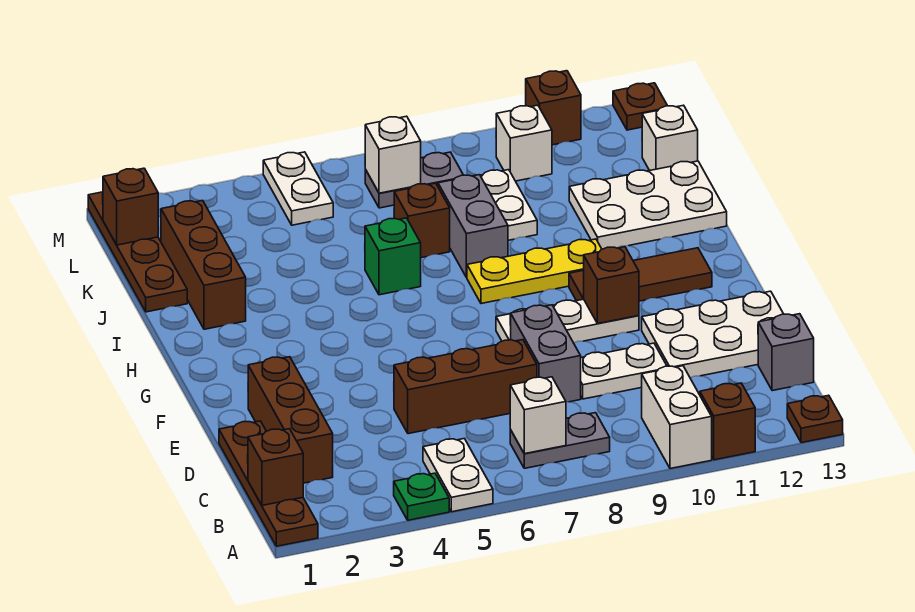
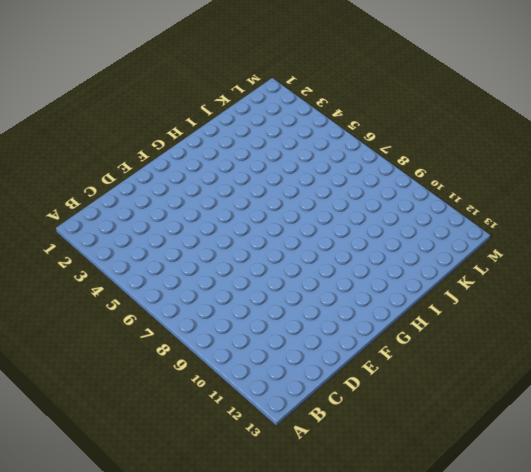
none -> brown plate A1:D1 level 1
none -> green plate A4 level 1
none -> white plate A5:B5 level 1
none -> white brick A10:B10 level 1

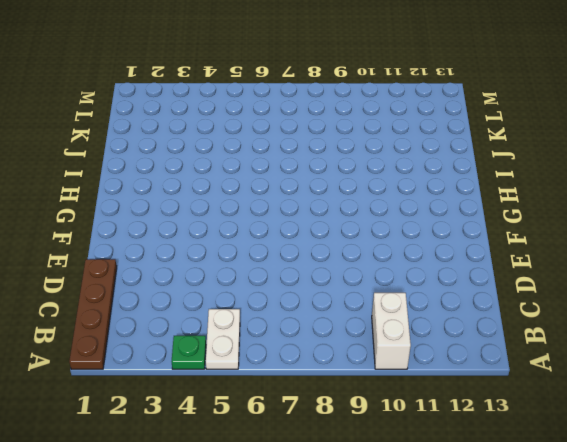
none -> brown brick A11 level 1
none -> brown plate A13 level 1
none -> grey plate B7:B8 level 1
none -> brown brick C2:E2 level 1

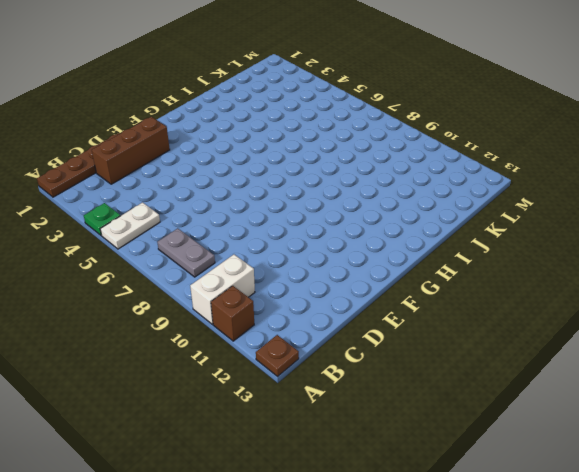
none -> grey brick C13 level 1
none -> brown brick D5:D7 level 1
none -> grey brick D8:E8 level 1
none -> white plate D9:D10 level 1

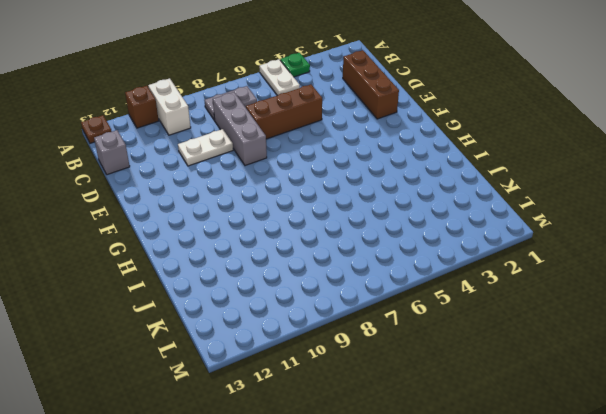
grey brick C8:E8 level 1 -> grey brick D8:E8 level 1
none -> brown plate A1:D1 level 1
none -> white plate D11:E13 level 1
none -> white plate F8:F10 level 1
none -> brown tile G10:G12 level 1

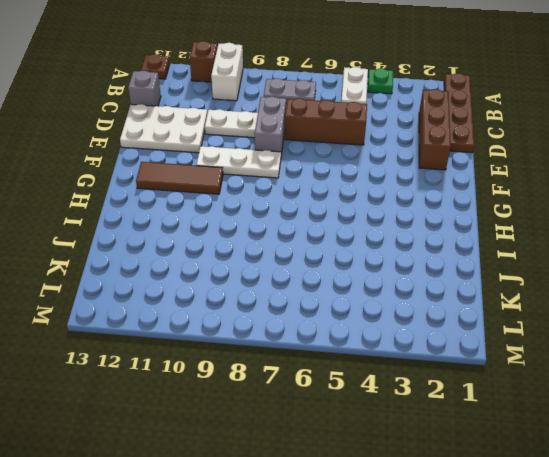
none -> yellow plate H8:H10 level 1
none -> brown brick I2:K2 level 1
none -> green brick I6 level 1
none -> grey brick I8:J8 level 1

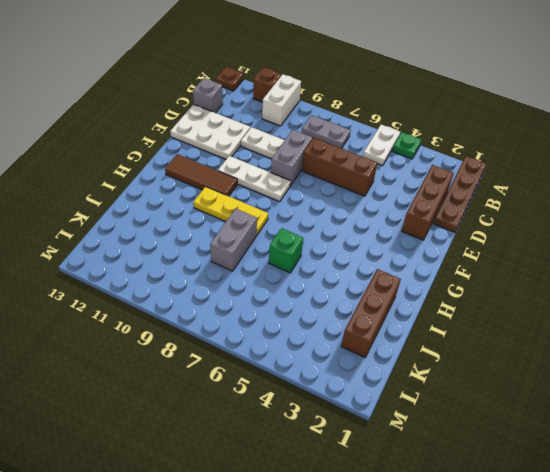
none -> white plate I11:J13 level 1
none -> brown plate J1:M1 level 1
none -> brown brick J7 level 1
none -> white plate J9:K9 level 1

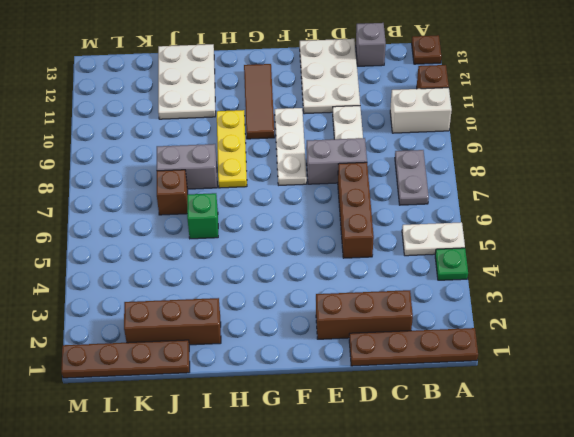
none -> white plate J9:K9 level 1
none -> white brick K13 level 1
none -> white plate L5:M5 level 1
none -> grey plate L7:L8 level 1

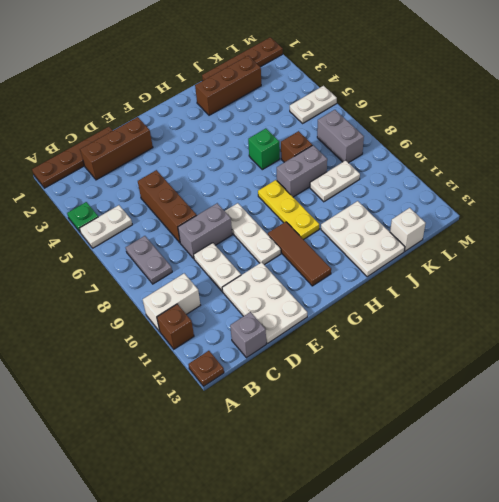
grey brick L7:L8 level 1 -> grey plate L7:L8 level 1
none -> white brick L10 level 1
none -> brown brick M11 level 1
none -> brown plate M13 level 1
none -> brown brick B1 level 2

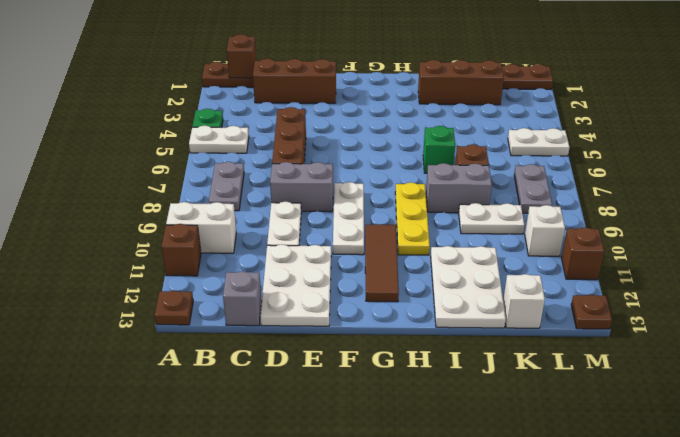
none -> white brick B7 level 2
none -> brown brick F10 level 2
none -> brown brick L1 level 2
none -> white brick L7 level 2

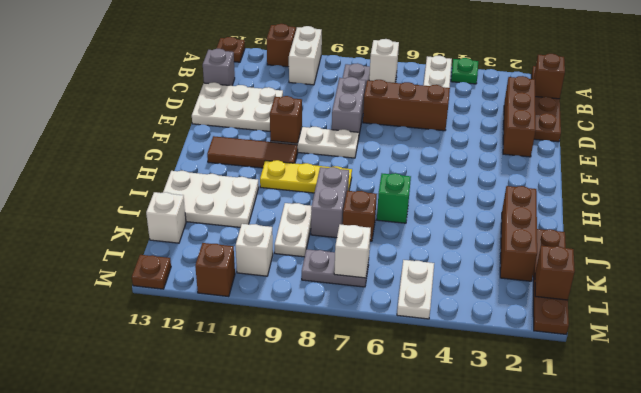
none -> white plate D9:D10 level 1

